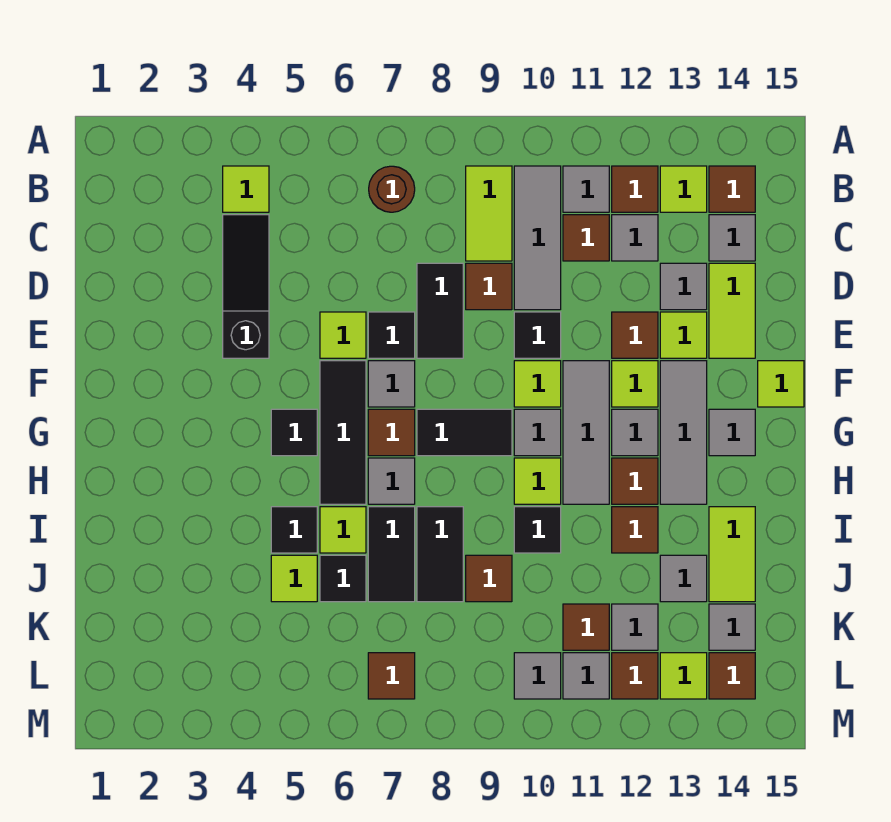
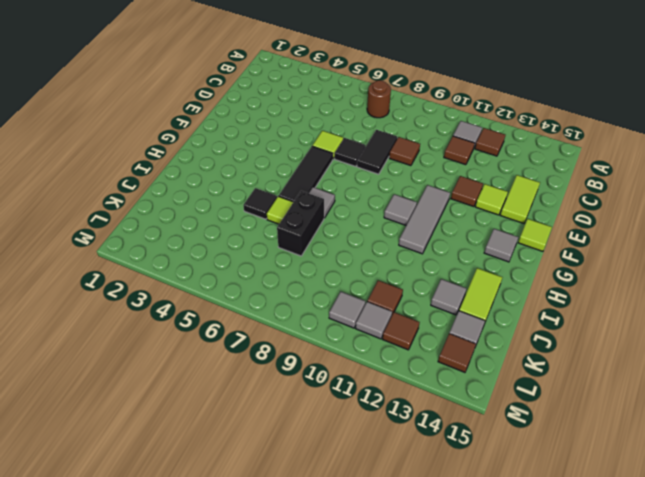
black brick I7:J7 level 1 -> black tile I7:J7 level 1
none -> lime tile B4 level 1
none -> lime tile B9:C9 level 1
none -> grey tile B10:D10 level 1
none -> lime tile B13 level 1

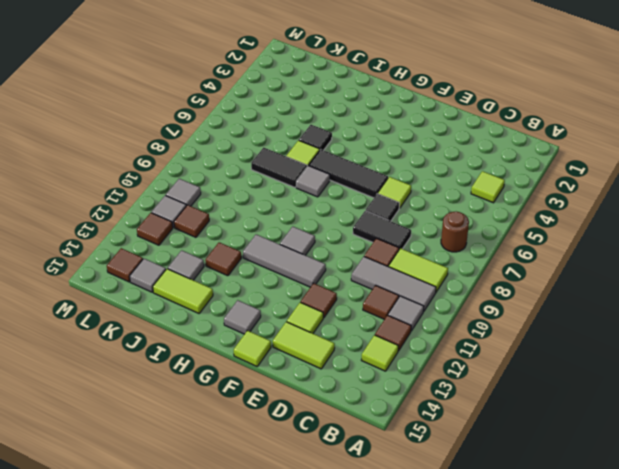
none -> brown tile B14 level 1
none -> black slope C4:E4 level 1 top E
none -> grey tile C12 level 1
none -> grey tile C14 level 1

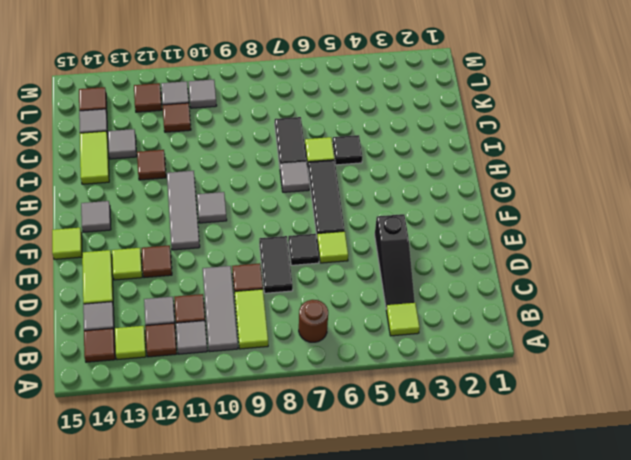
none -> grey tile D13 level 1
none -> black tile E10 level 1
none -> grey tile F7 level 1
none -> lime tile F10 level 1

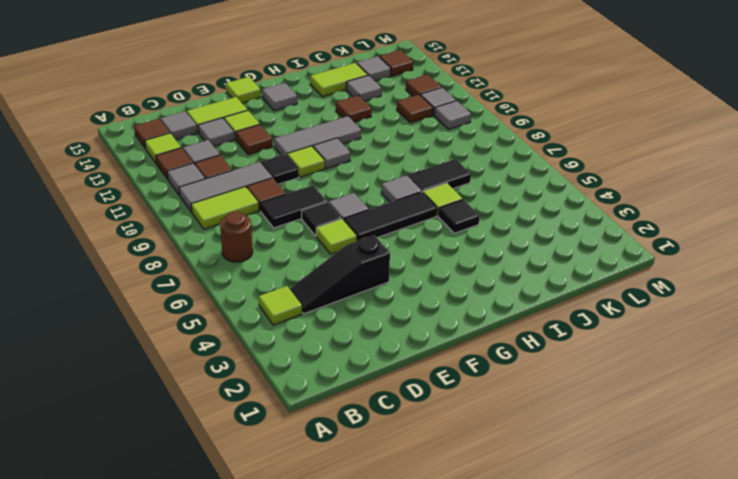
none -> lime tile F12 level 1
none -> grey tile F13:H13 level 1
none -> black tile G5 level 1
none -> brown tile G7 level 1

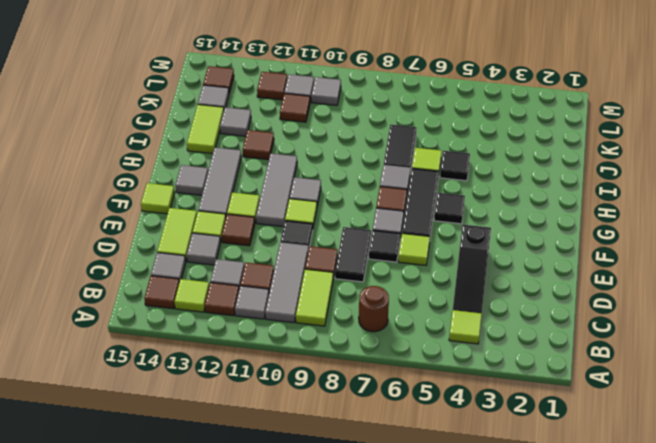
none -> black tile G8:G9 level 1
none -> grey tile G12 level 1
none -> lime tile H10 level 1
none -> brown tile H12 level 1

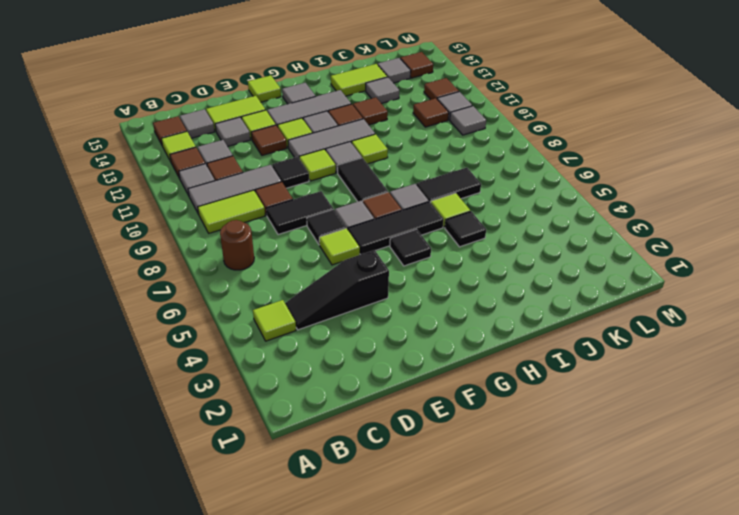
none -> black tile I8:J8 level 1
none -> black tile I10 level 1
none -> lime tile J5 level 1
none -> black tile J6 level 1

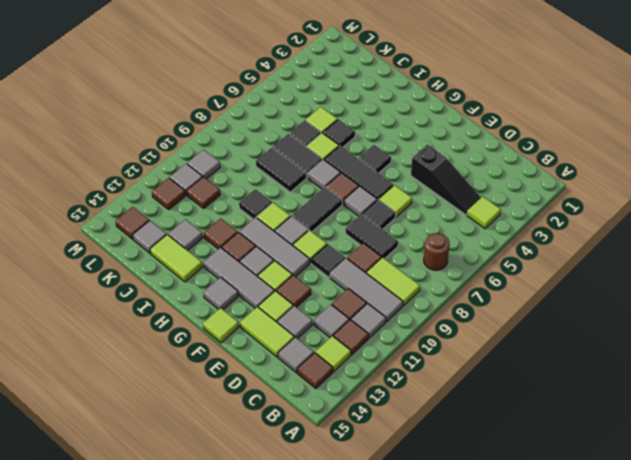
none -> brown tile J9 level 1
none -> grey tile K12 level 1
none -> brown tile L7 level 1
none -> lime tile L13 level 1

